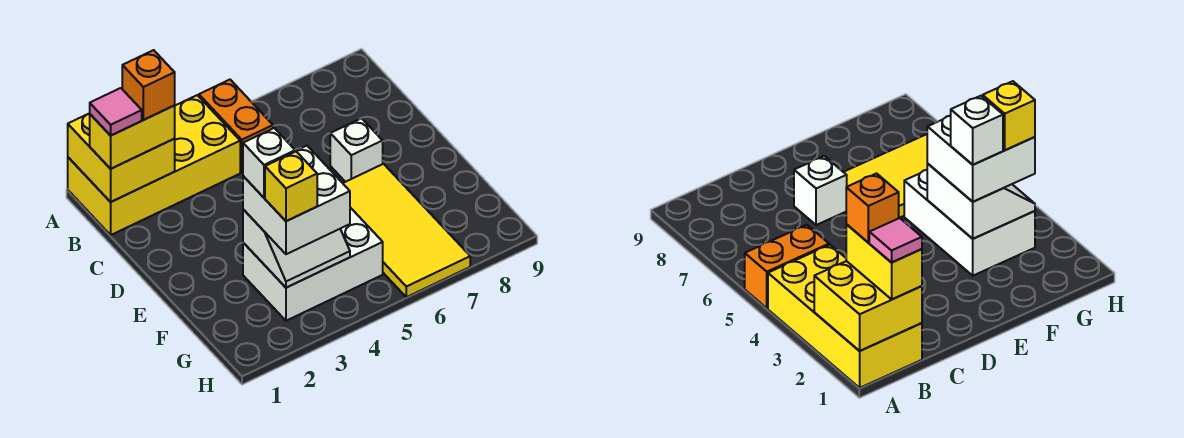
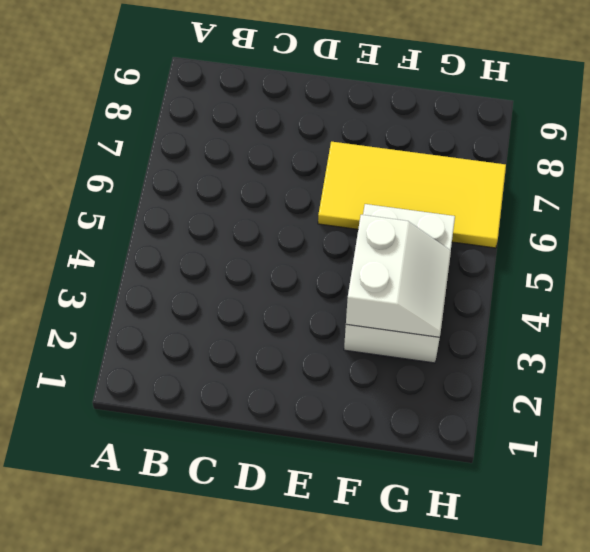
none -> yellow brick A1:B4 level 1
none -> orange brick A5:B5 level 1
none -> white brick D7 level 1

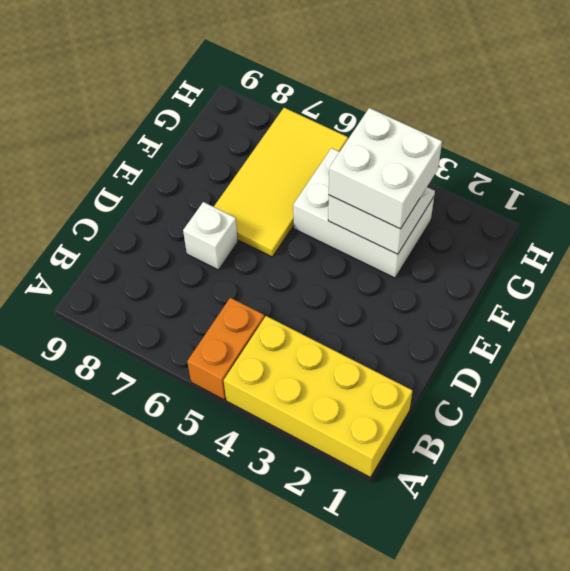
none -> yellow brick A1:B2 level 2
none -> yellow brick B1:B2 level 3
none -> pink tile B1 level 4

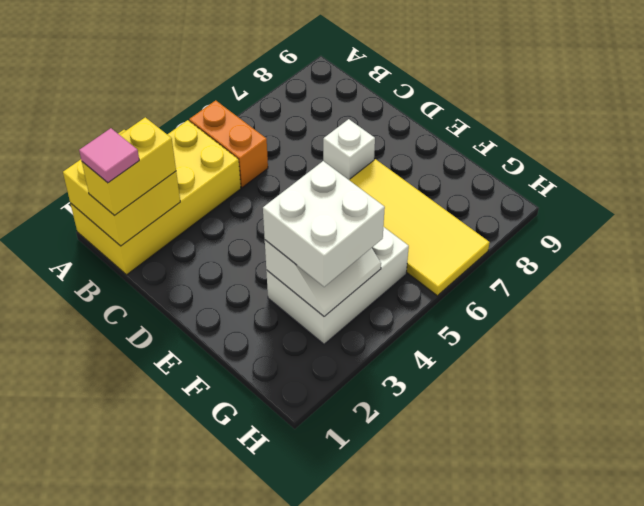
none -> orange brick B2 level 4
none -> white brick F3 level 4
none -> yellow brick G3 level 4

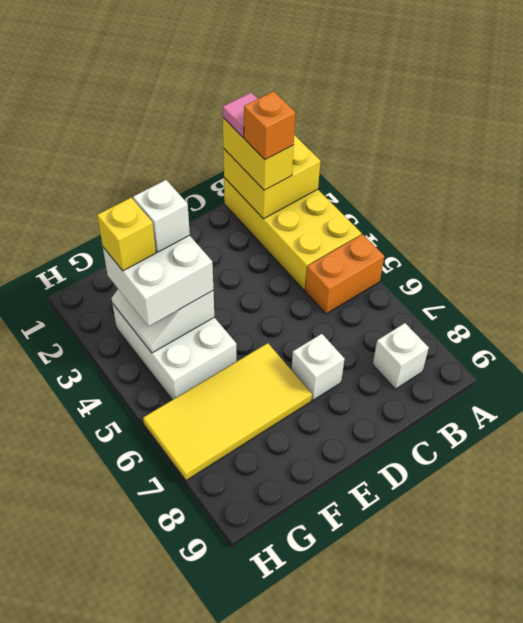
white brick B8 level 1 -> none

